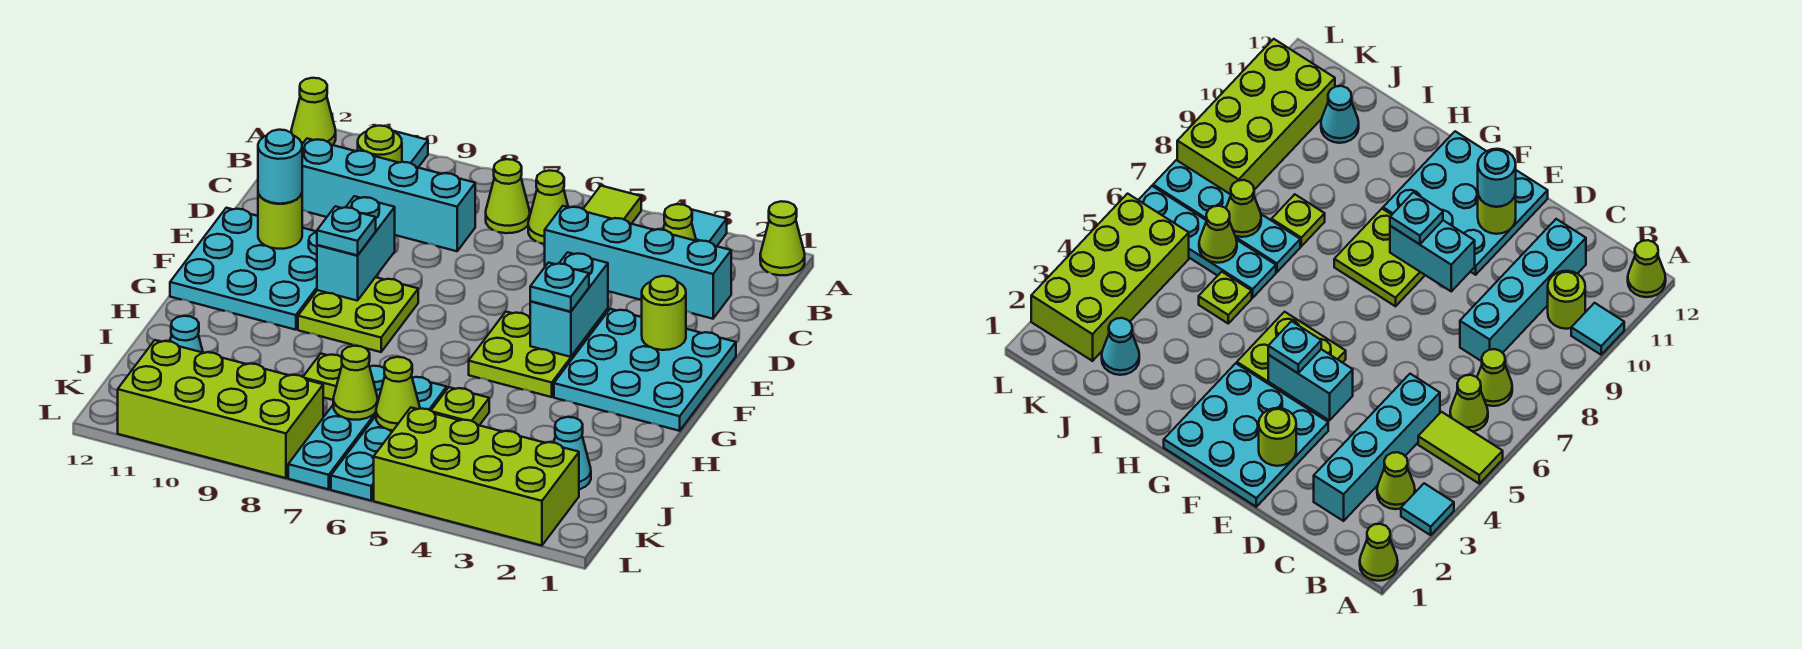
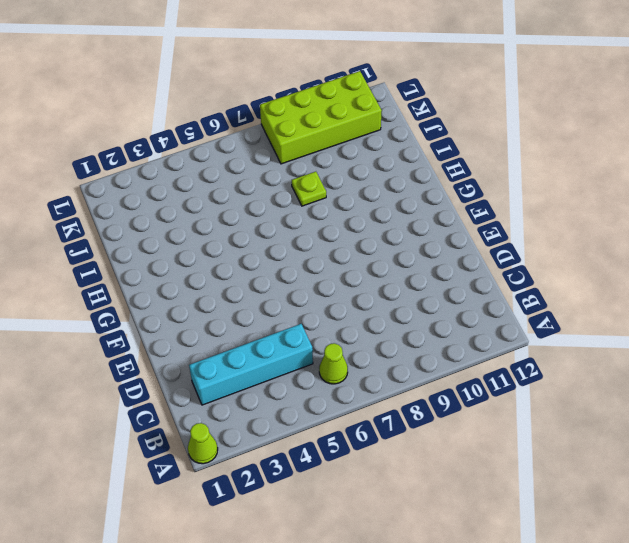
none -> cyan tile A3 level 1
none -> lime tile A5:B5 level 1
none -> cyan tile A10 level 1
none -> lime cone A12 level 1

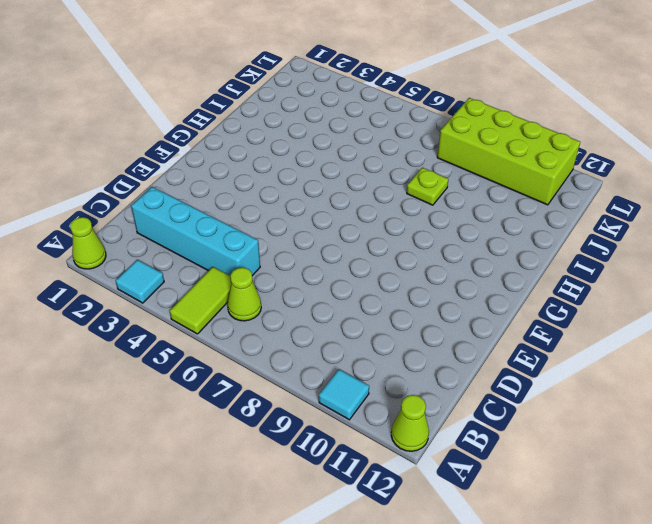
none -> lime cone B3 level 1
none -> lime cone B7 level 1
none -> lime round brick B10 level 1
none -> cyan brick C8:C11 level 1

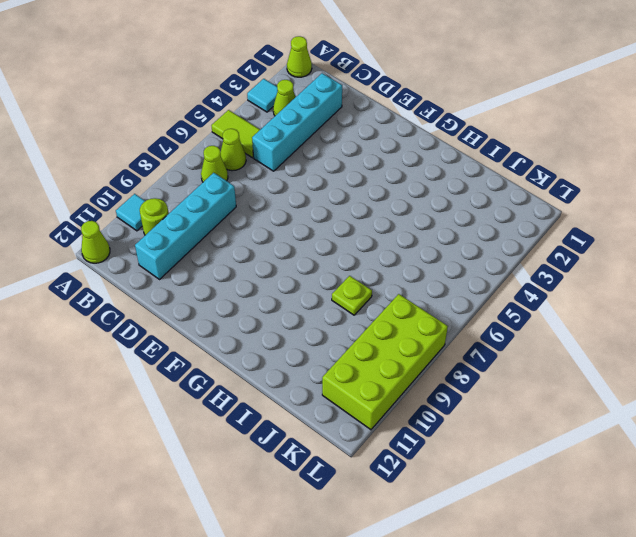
none -> cyan plate E1:G3 level 1
none -> cyan plate E10:G12 level 1
none -> lime plate F4:G5 level 1
none -> lime plate F8:G9 level 1

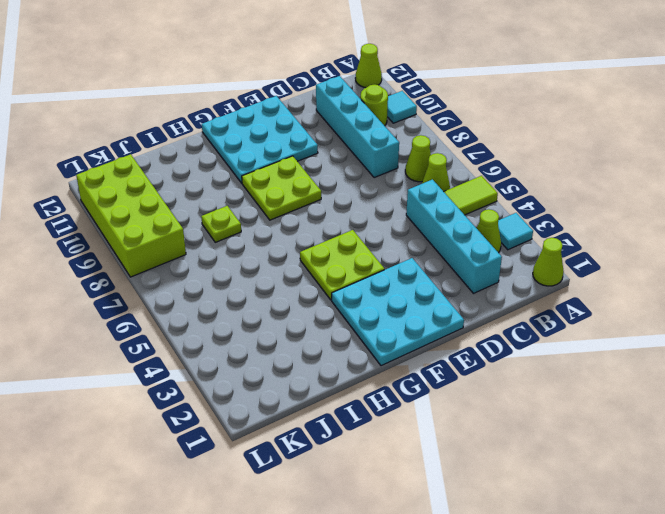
none -> lime plate I5 level 1
none -> cyan plate I6:L6 level 1
none -> cyan plate I7:L7 level 1
none -> cyan cone J2 level 1

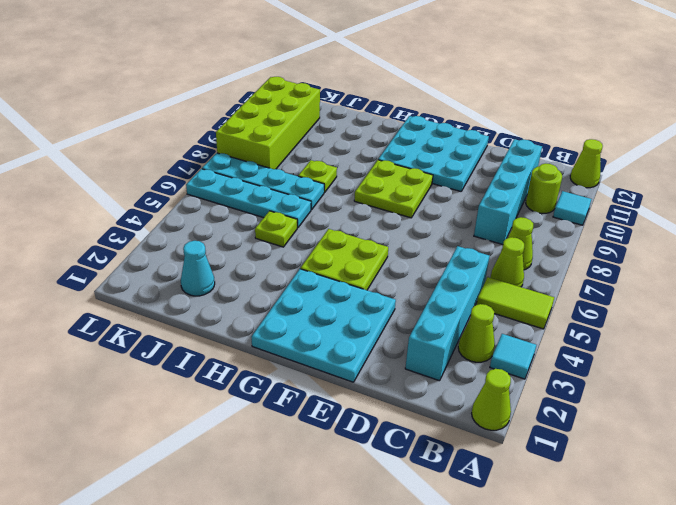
none -> cyan cone J11 level 1
none -> lime brick K2:L5 level 1
none -> lime round brick E2 level 2
none -> cyan brick E4:F4 level 2

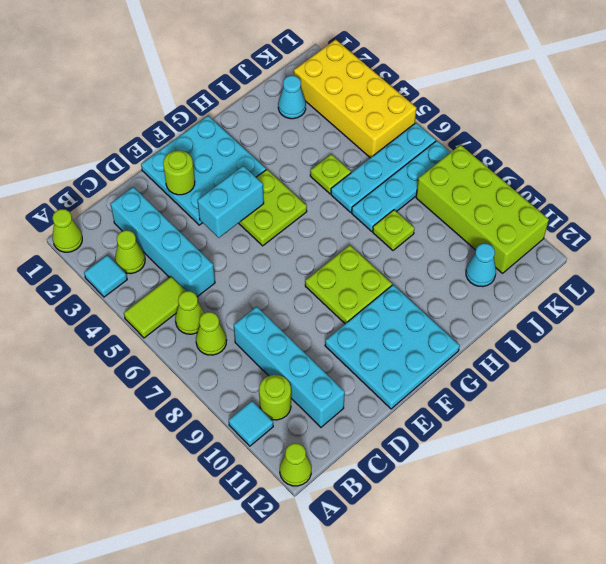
yellow brick K2:L5 level 1 -> lime brick K2:L5 level 1
none -> cyan brick E9:F9 level 2
none -> lime round brick E11 level 2
none -> lime cone J6 level 2
none -> lime cone J7 level 2

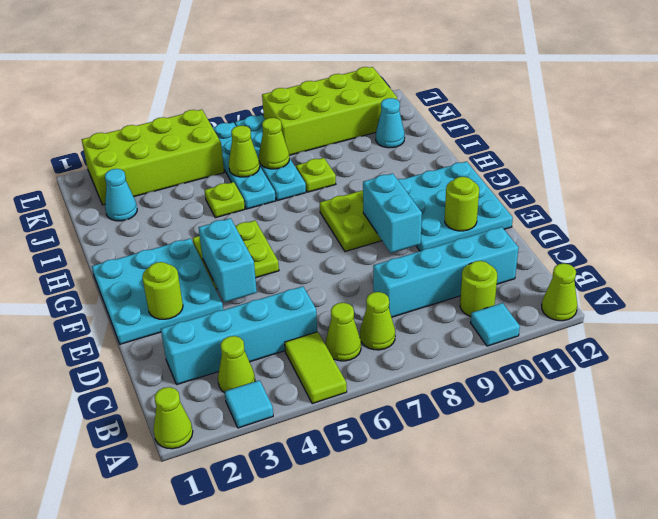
none -> cyan round brick E11 level 3
none -> cyan plate F4 level 3
none -> cyan plate F9 level 3

